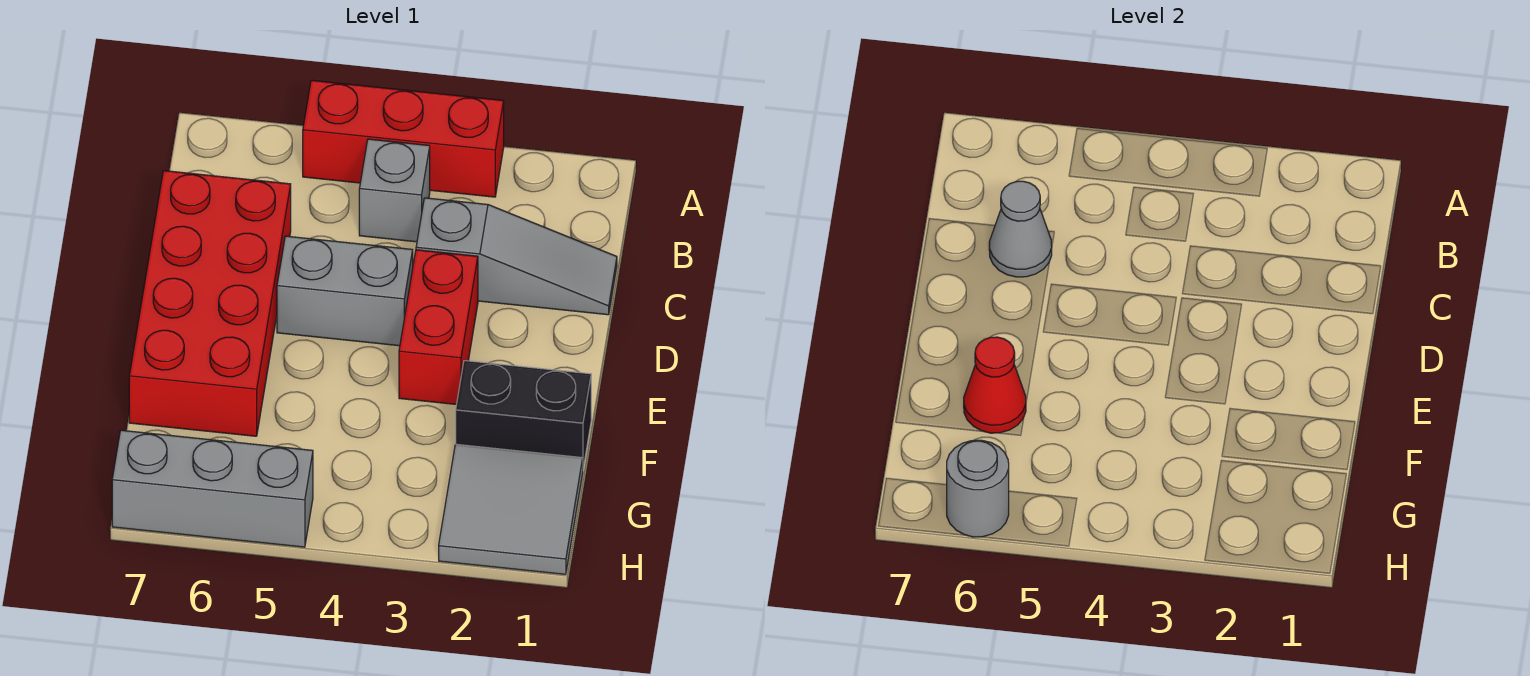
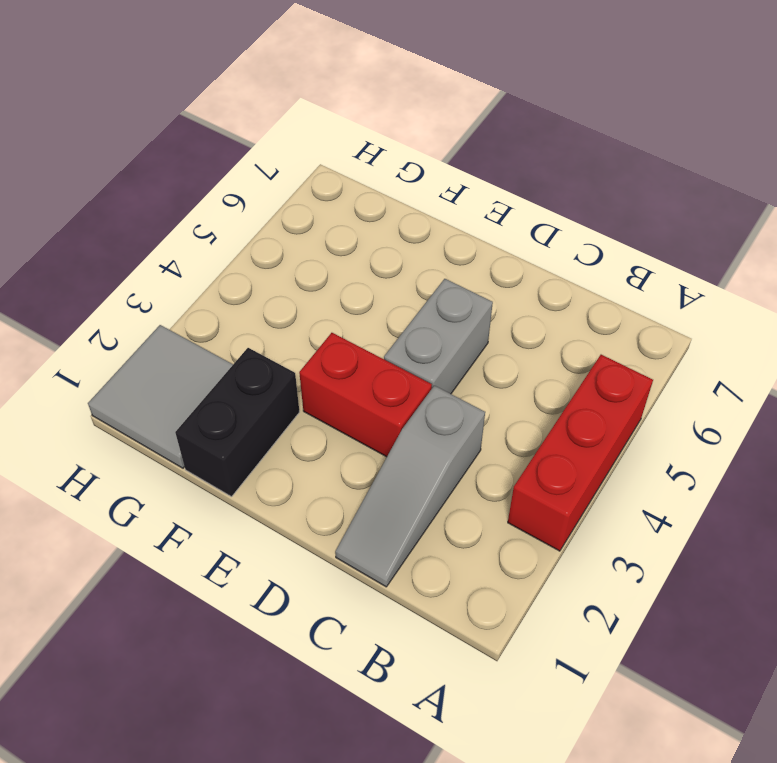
none -> grey brick B4 level 1
none -> red brick C6:F7 level 1
none -> grey brick H5:H7 level 1

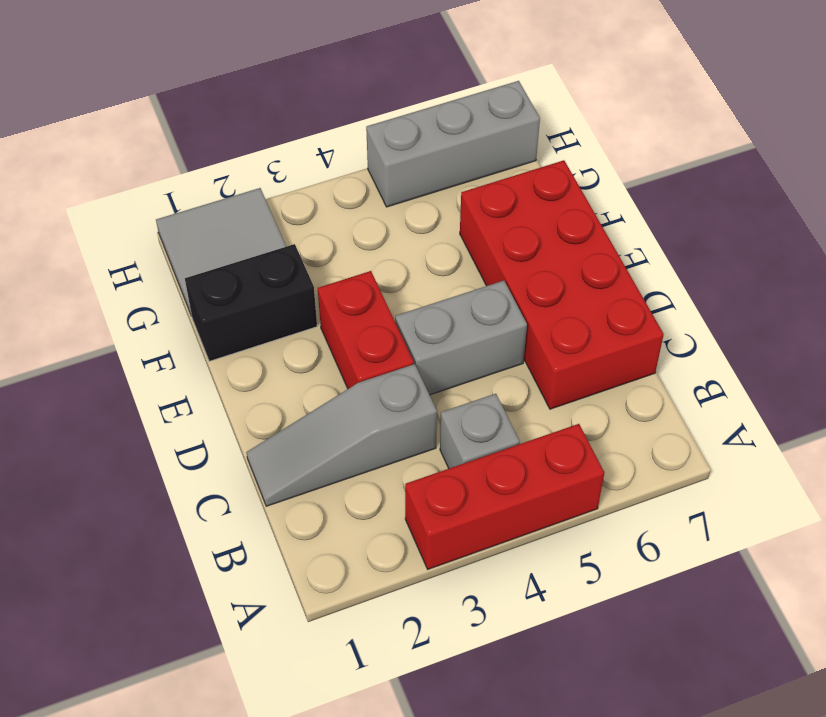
none -> grey cone C6 level 2
none -> red cone F6 level 2
none -> grey round brick H6 level 2

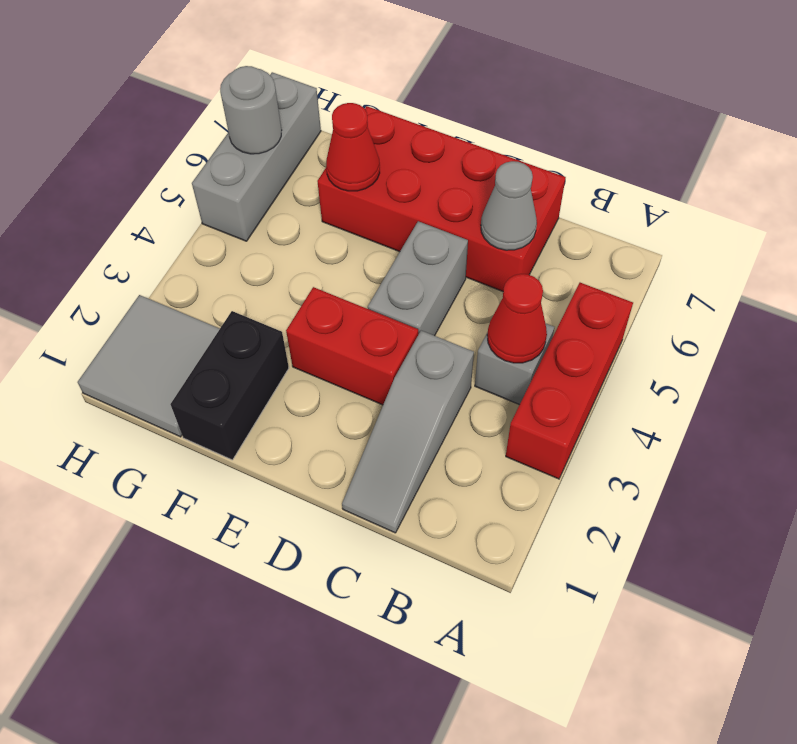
red cone B4 level 2 -> none

